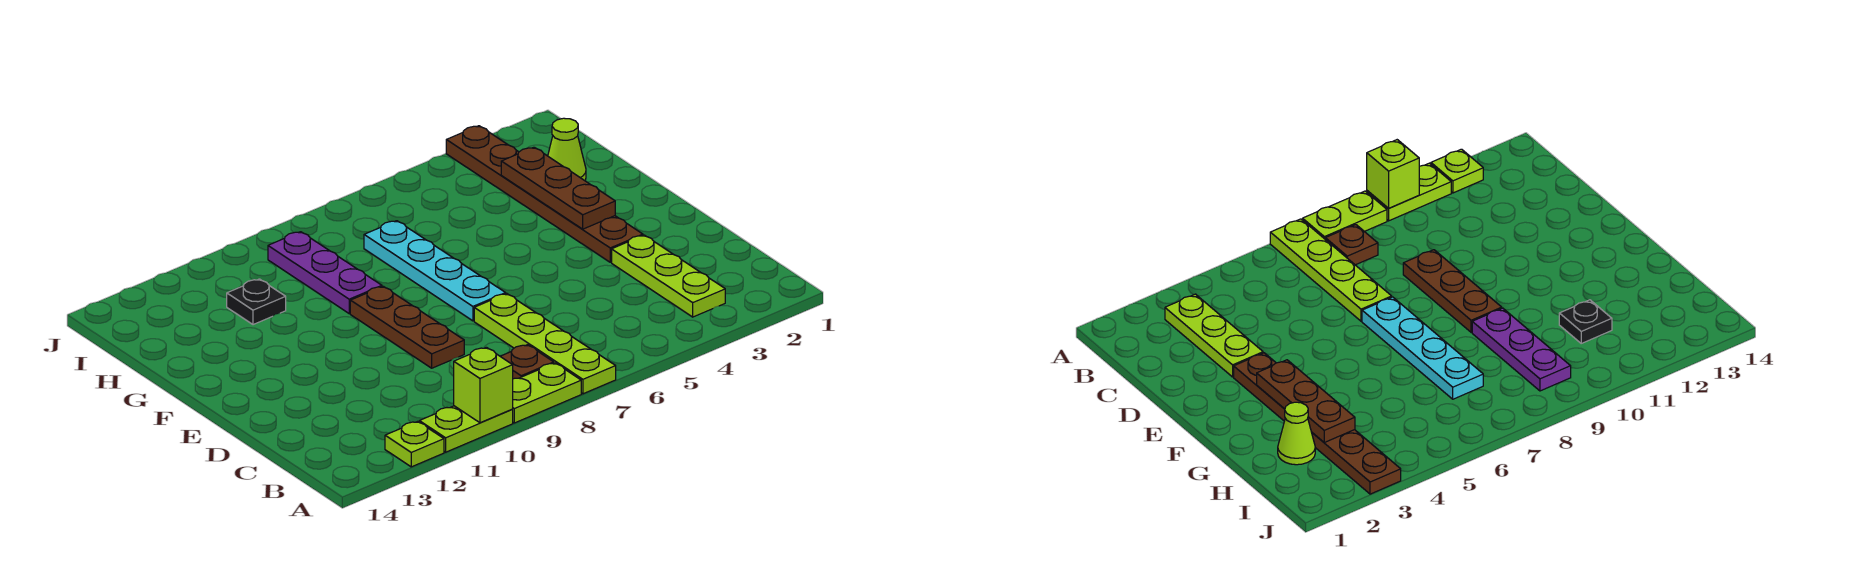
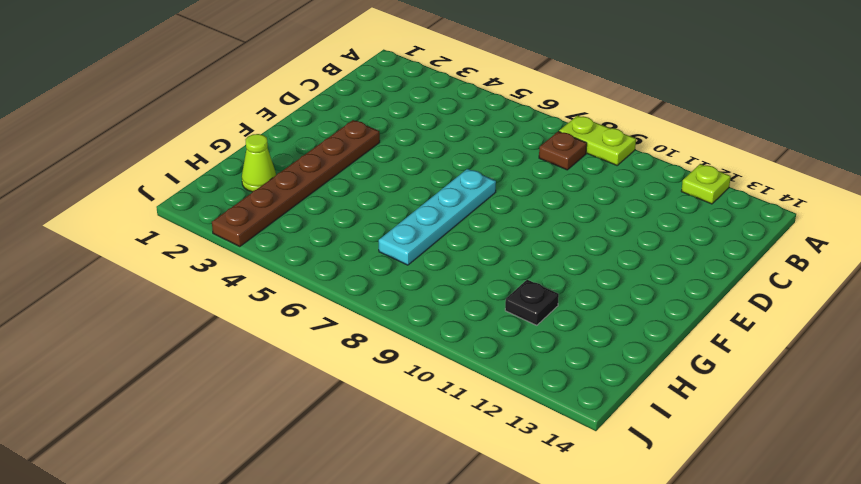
none -> lime plate A7:D7 level 1
none -> lime plate A10:A11 level 1
none -> lime plate B3:D3 level 1

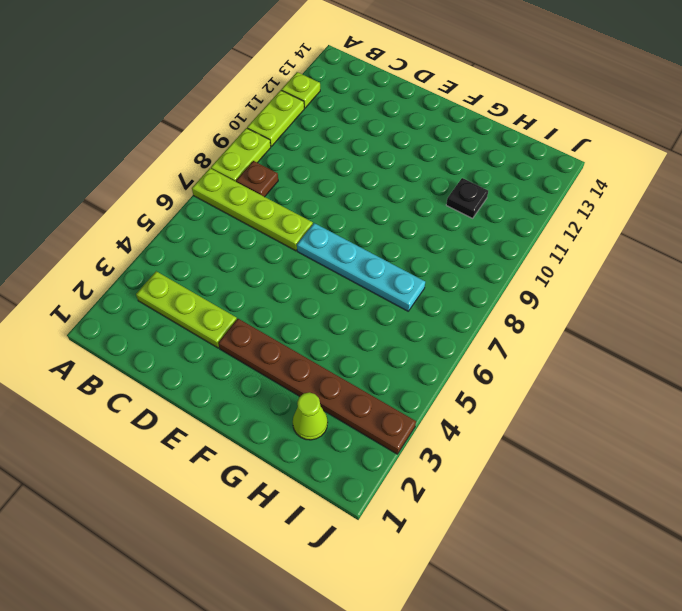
none -> brown plate D9:F9 level 1
none -> purple plate G9:I9 level 1
none -> lime brick A10 level 2

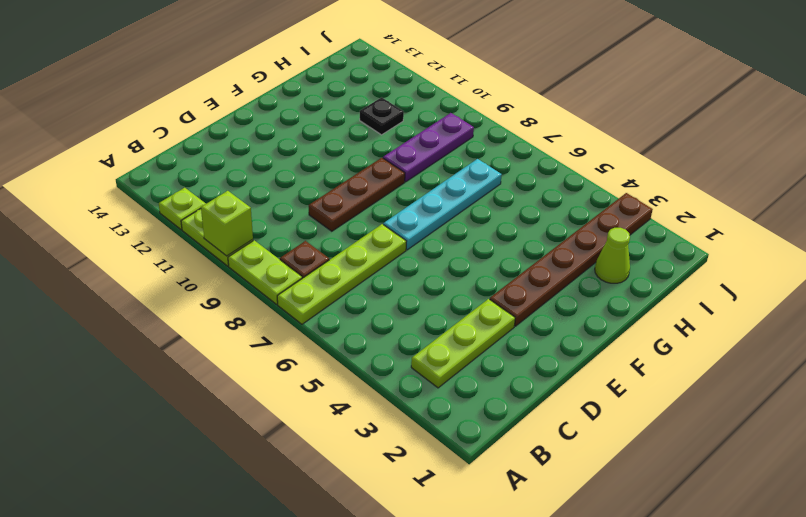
none -> brown plate F3:H3 level 2

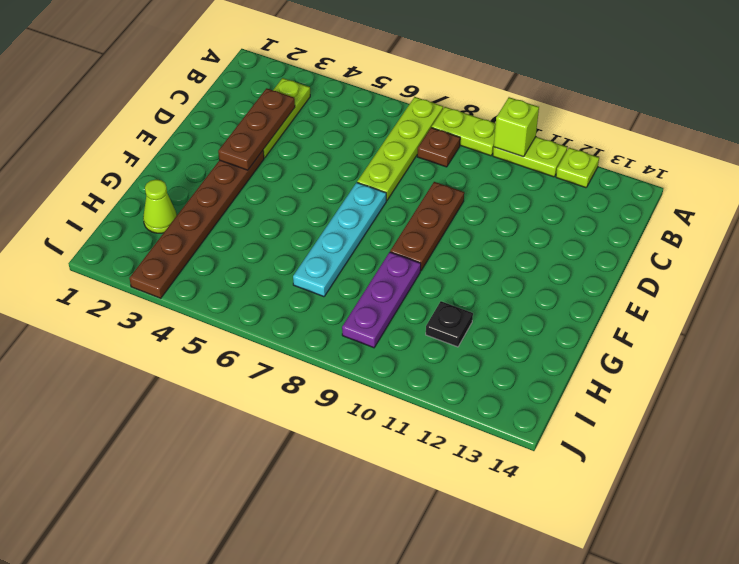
brown plate C3:E3 level 2 -> brown plate F3:H3 level 2

